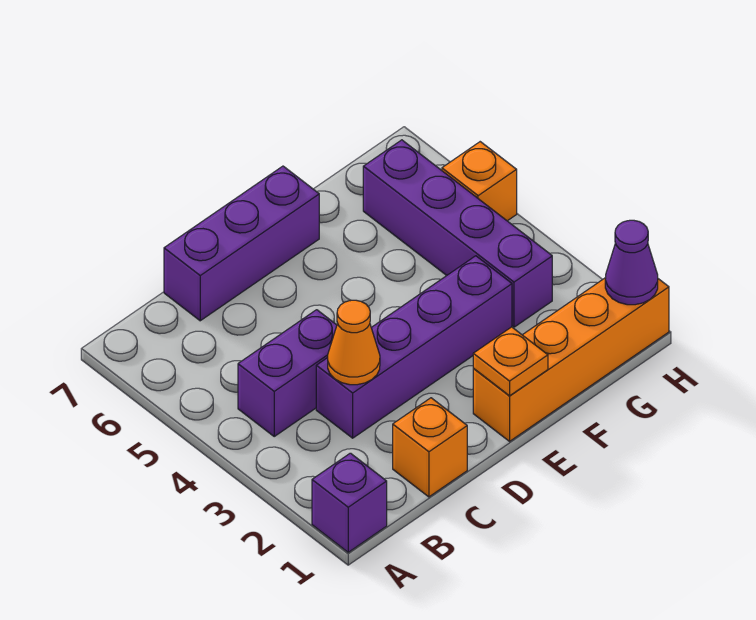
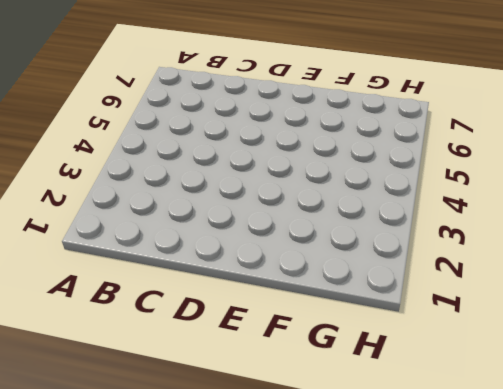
none -> purple brick A1 level 1
none -> purple brick B4:C4 level 1

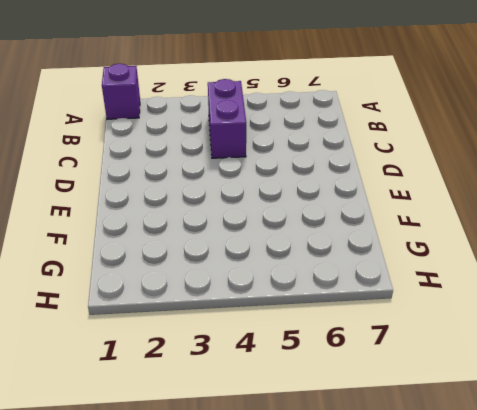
none -> orange brick C1 level 1
none -> purple brick C3:F3 level 1

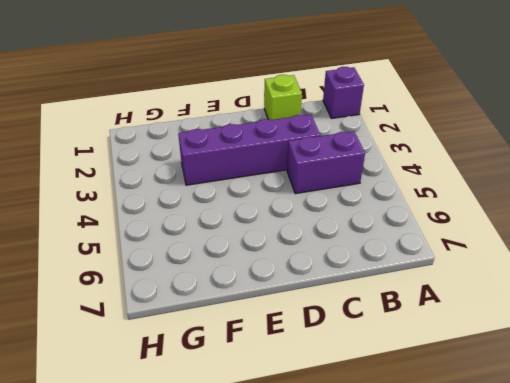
lime brick C1 level 1 -> orange brick C1 level 1
none -> purple brick C7:E7 level 1
none -> orange brick E1:H1 level 1

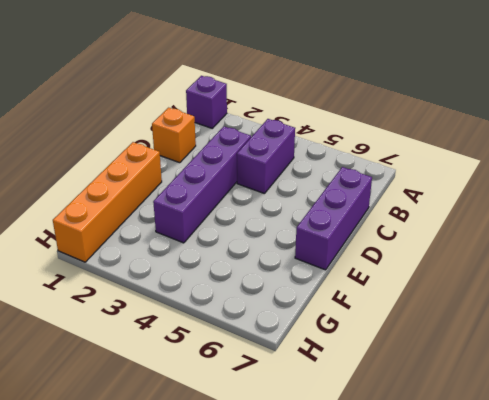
none -> purple brick G3:G6 level 1
none -> orange brick H5 level 1

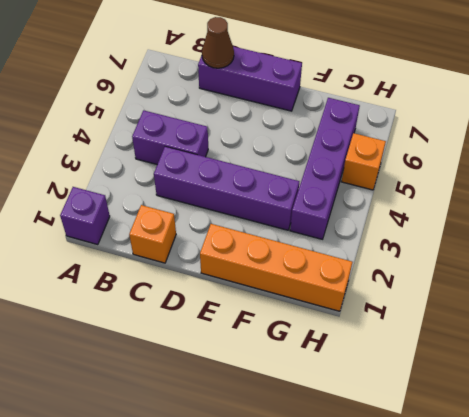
brown cone C7 level 2 -> none
none -> orange cone C3 level 2
none -> orange plate E1 level 2

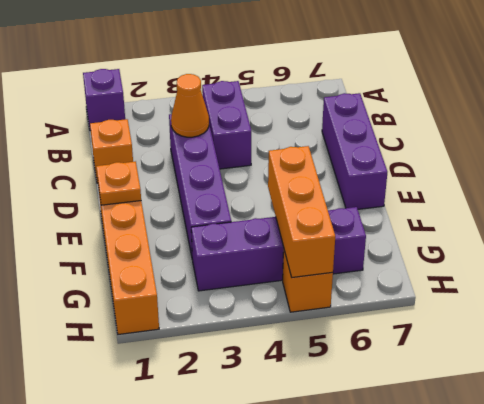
orange brick F5:H5 level 2 -> none
none -> purple cone H1 level 2

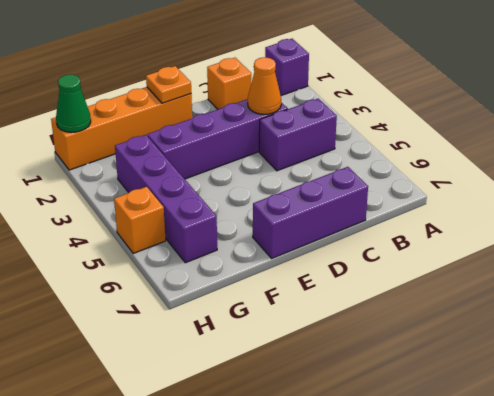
green cone H1 level 2 -> purple cone H1 level 2

